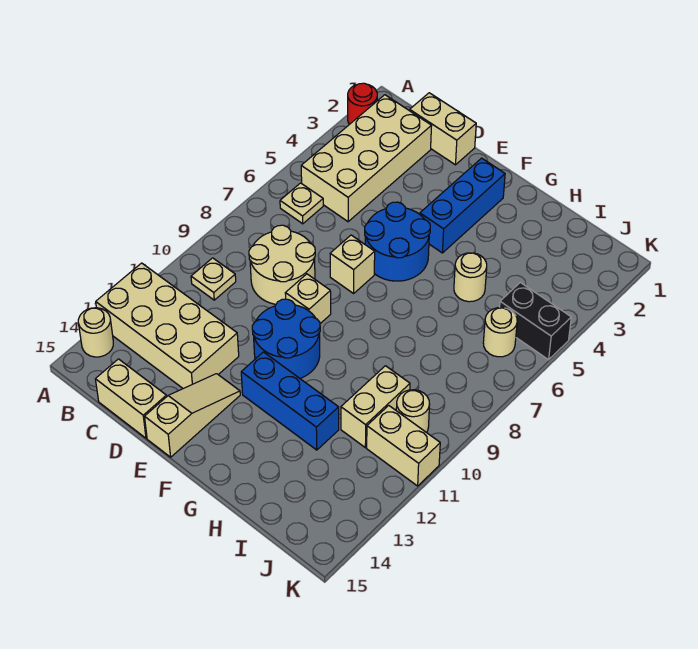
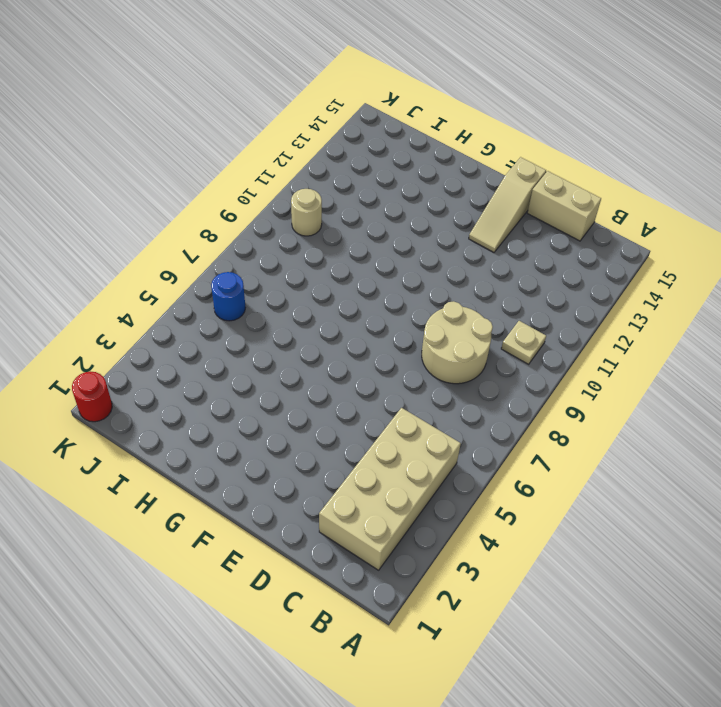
blue round brick J6 level 1 -> tan round brick J6 level 1
red round brick K1 level 1 -> red round brick A2 level 1
none -> tan brick A12:D13 level 1
none -> tan round brick A14 level 1
none -> tan plate B6 level 1

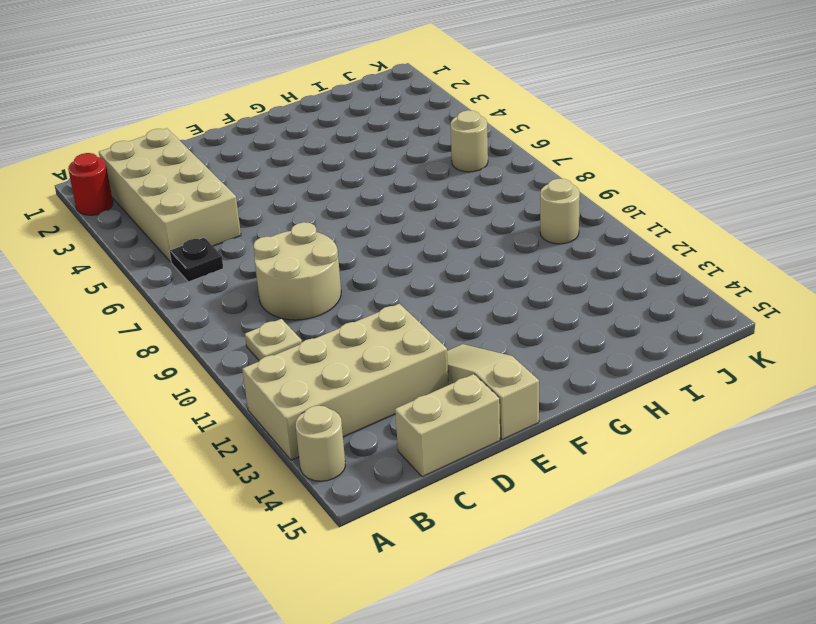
black plate B6 level 1 -> tan plate B6 level 1
none -> tan brick C1:D1 level 1
none -> blue round brick E5:F6 level 1
none -> tan brick E7 level 1

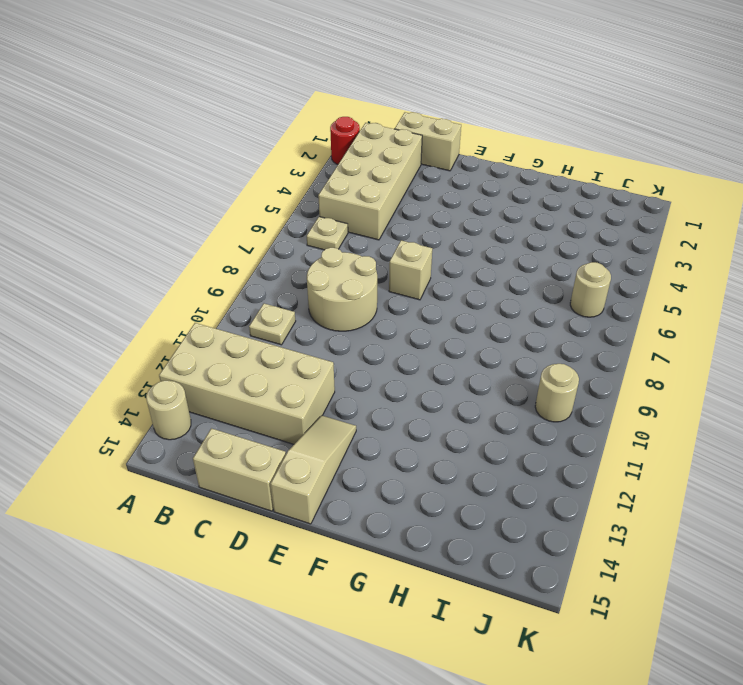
none -> blue round brick E5:F6 level 1
none -> tan brick E9 level 1
none -> blue round brick E10:F11 level 1

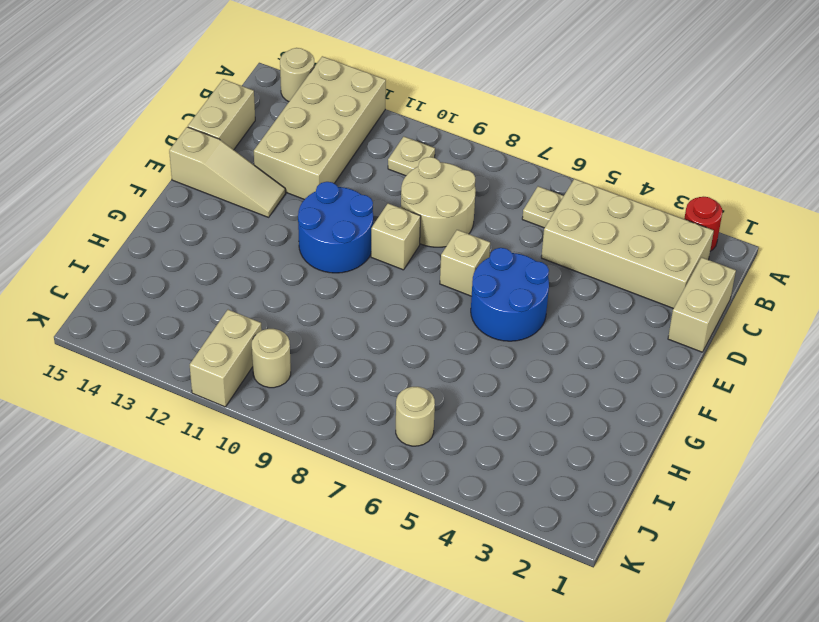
none -> blue brick F2:F4 level 1
none -> blue brick F12:H12 level 1
none -> tan round brick H5 level 1

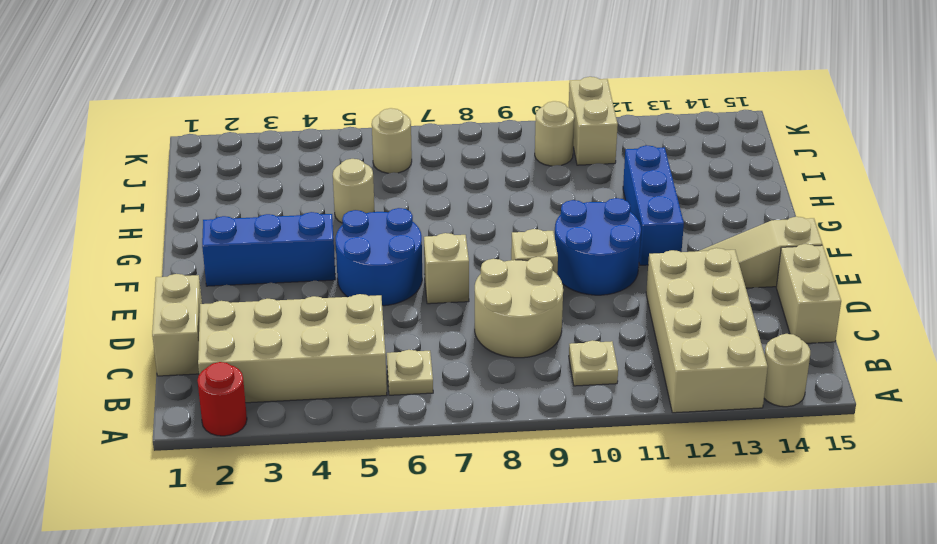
none -> tan brick I10:I11 level 1
none -> black brick J5:K5 level 1

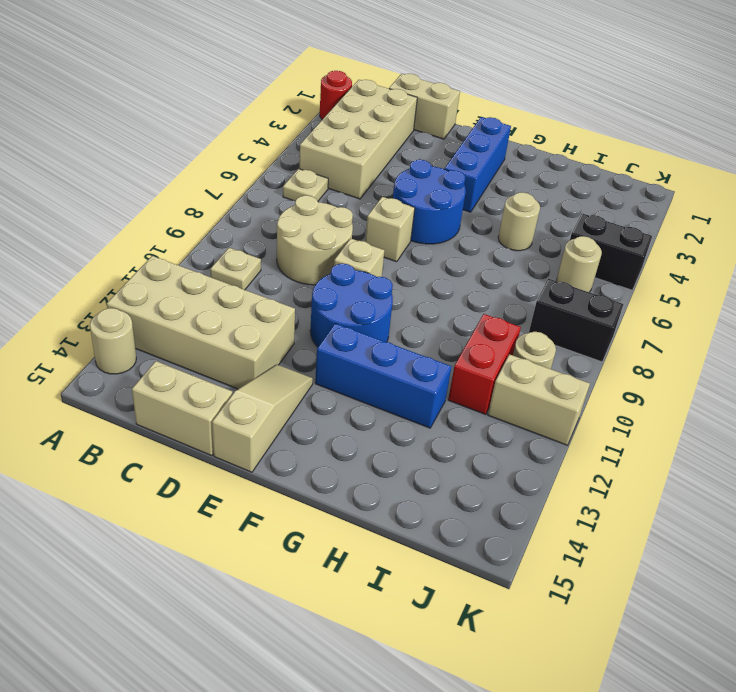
red brick I10:I11 level 1 -> tan brick I10:I11 level 1
black brick J8:K8 level 1 -> none

